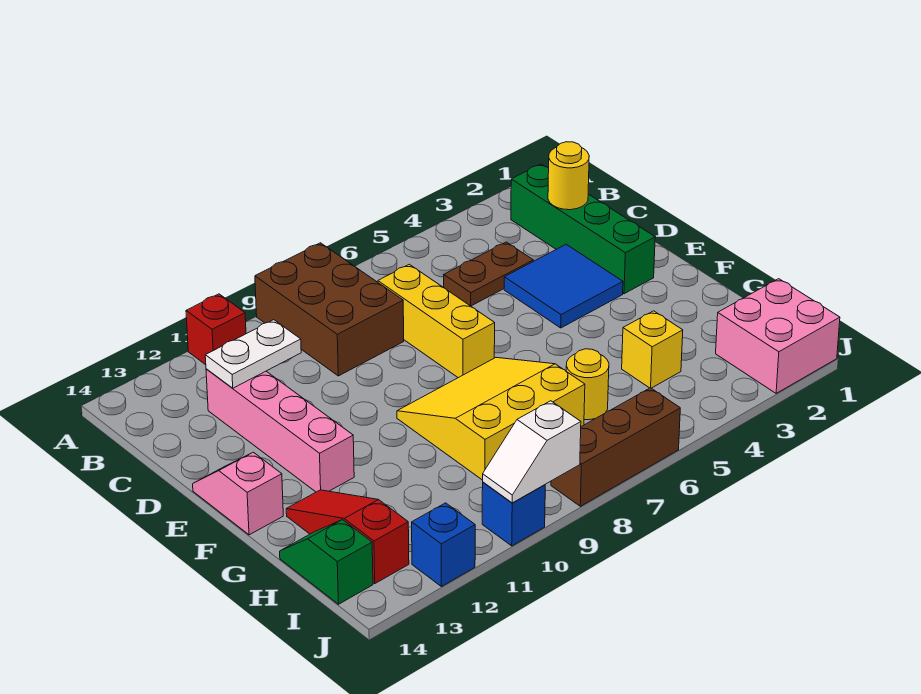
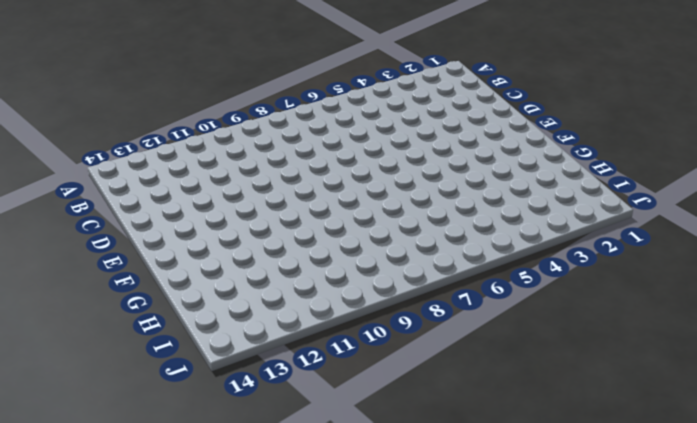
none -> brown brick A8:C9 level 1
none -> red brick A11 level 1
none -> green brick B2:E2 level 1

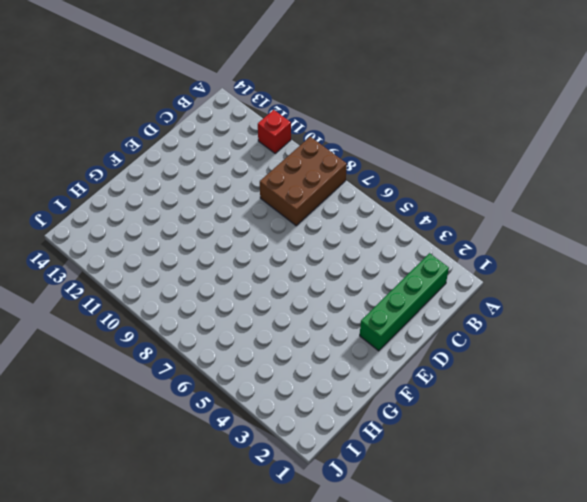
none -> brown plate C4:C5 level 1
none -> yellow brick C7:E7 level 1
none -> pink brick C12:F12 level 1

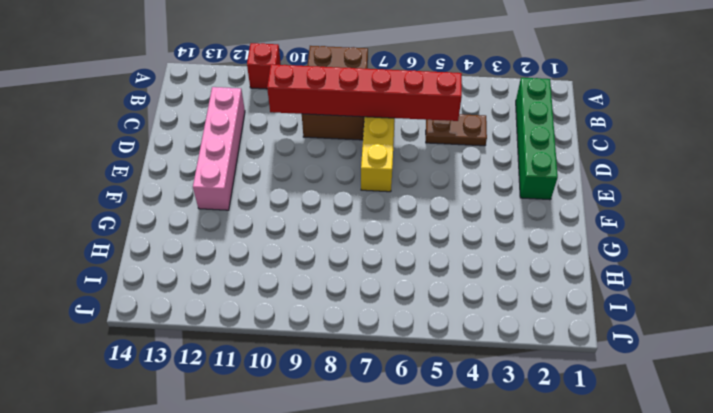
red brick C5:C10 level 2 -> none
none -> blue tile D3:E4 level 1
none -> pink slope E14:F14 level 1 top F
none -> yellow slope F7:H9 level 1 top H

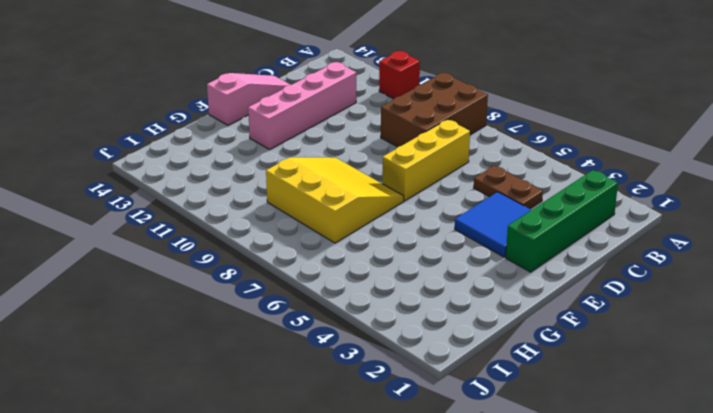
pink slope D14:F14 level 1 top F -> pink slope E14:F14 level 1 top F
none -> red slope G13:I13 level 1 top I
none -> yellow brick H4 level 1
none -> yellow round brick H6 level 1

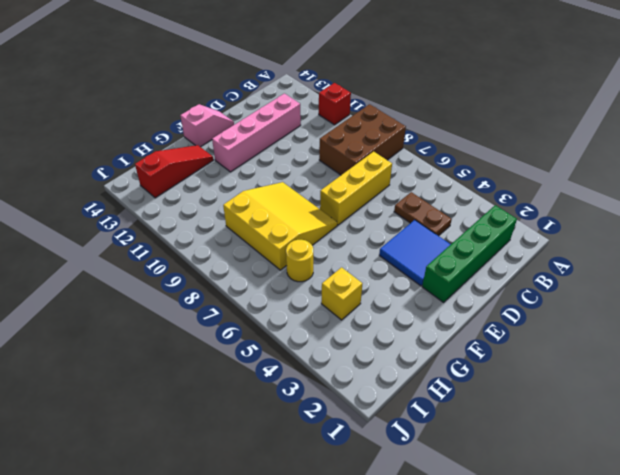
none -> green slope H14:I14 level 1 top I
none -> pink brick I1:J2 level 1
none -> brown brick J6:J8 level 1

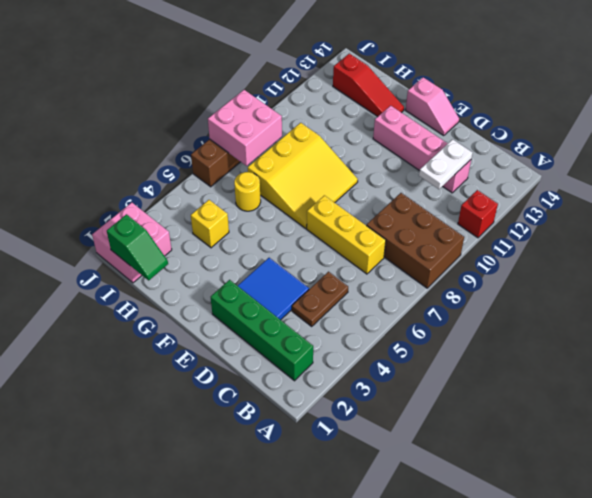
green slope H1:I1 level 2 top I -> green slope H14:I14 level 1 top I
pink brick I7:J8 level 2 -> none
none -> blue brick J10 level 1
none -> blue brick J12 level 1
none -> yellow round brick C2 level 2

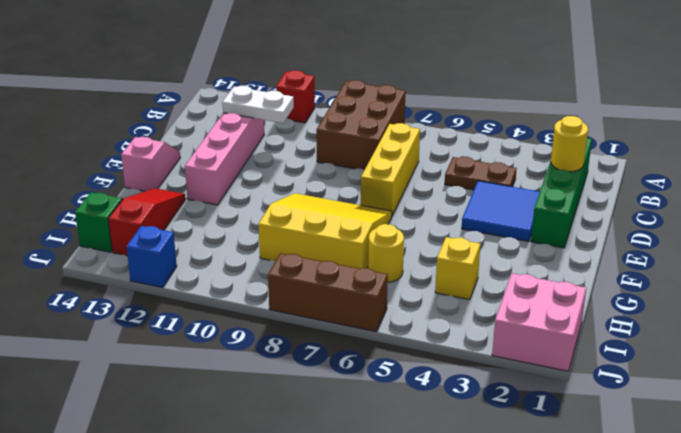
none -> blue brick J10 level 1
none -> white slope J9:J10 level 2 top 9

